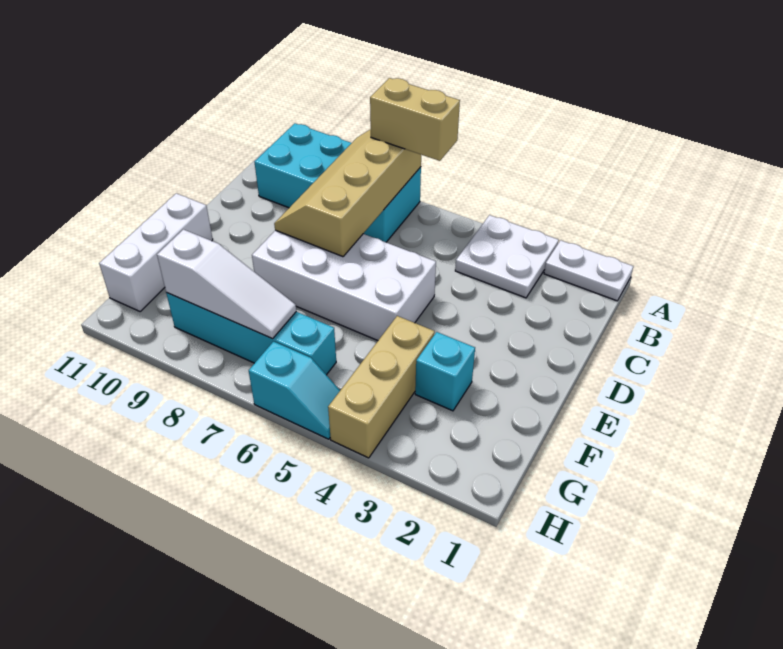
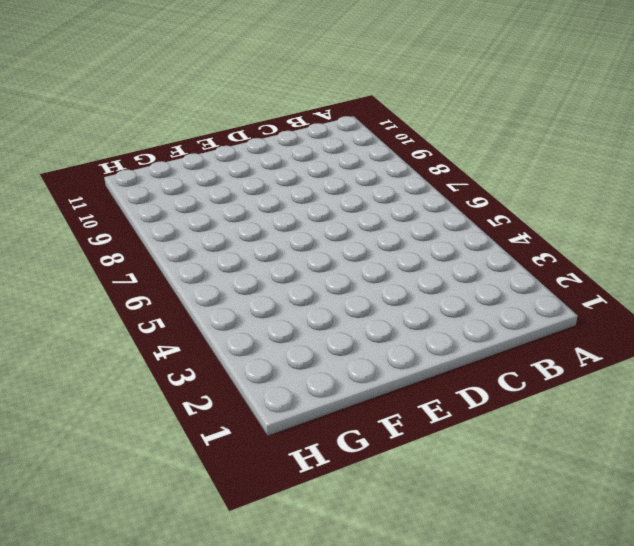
none -> white plate A1:A2 level 1
none -> white plate A3:B4 level 1
none -> cyan brick A7:B10 level 1

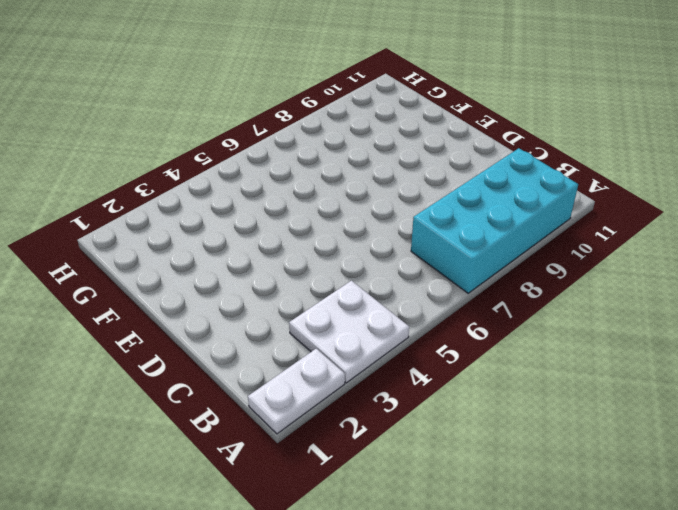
none -> white brick D5:E8 level 1
none -> white brick E11:G11 level 1
none -> cyan brick F3 level 1

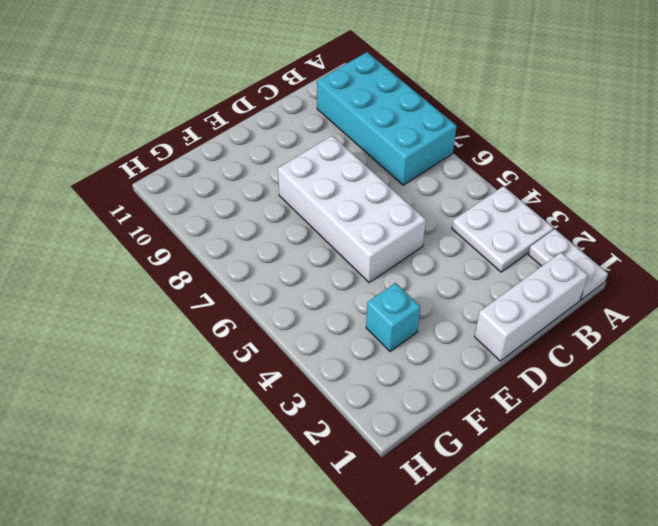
white brick B1:D1 level 1 -> white brick E11:G11 level 1
none -> tan brick F4:H4 level 1
none -> cyan brick G6:G9 level 1
none -> cyan slope H5:H6 level 1 top 6

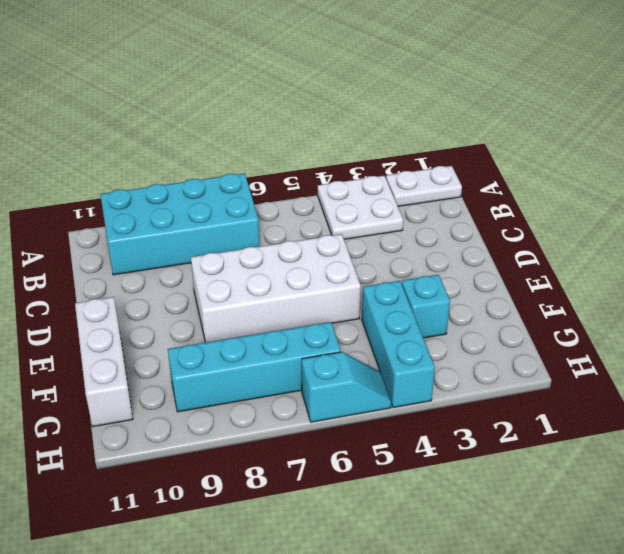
cyan brick F4:H4 level 1 -> tan brick F4:H4 level 1
none -> tan slope A7:D8 level 2 top 7
none -> white slope G7:G9 level 2 top 9
none -> tan brick A6:A7 level 3

